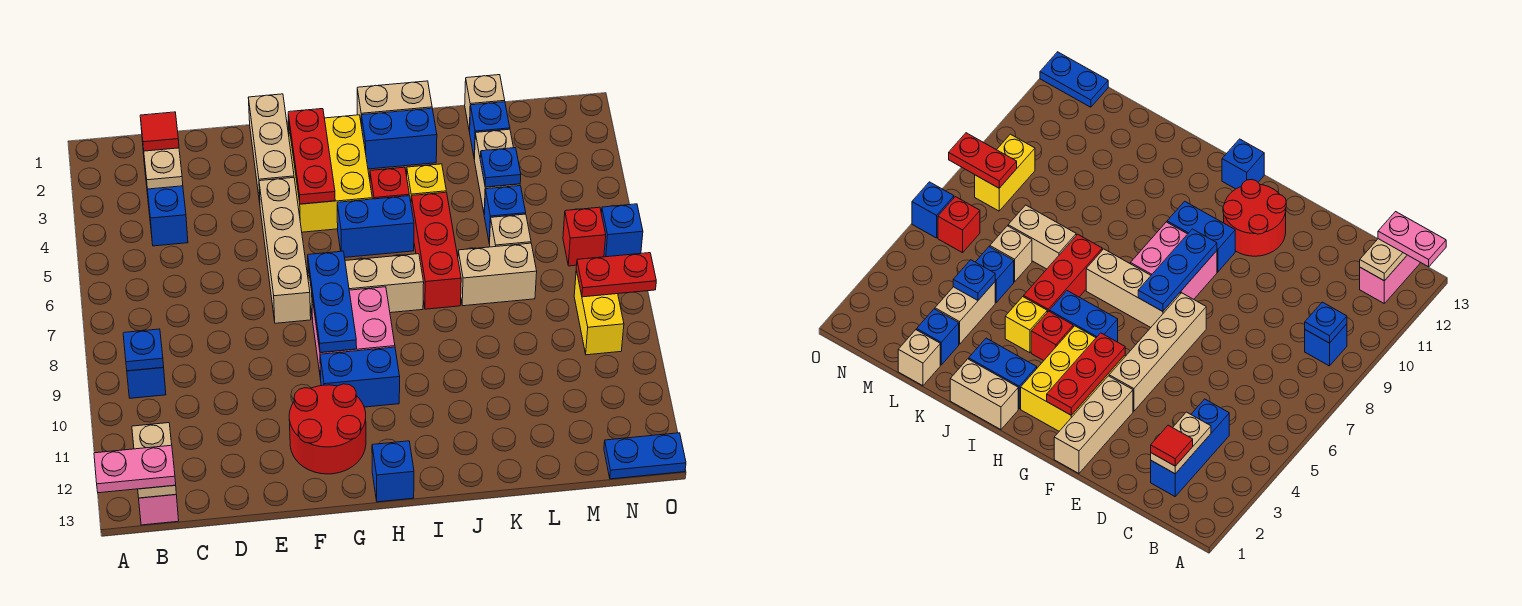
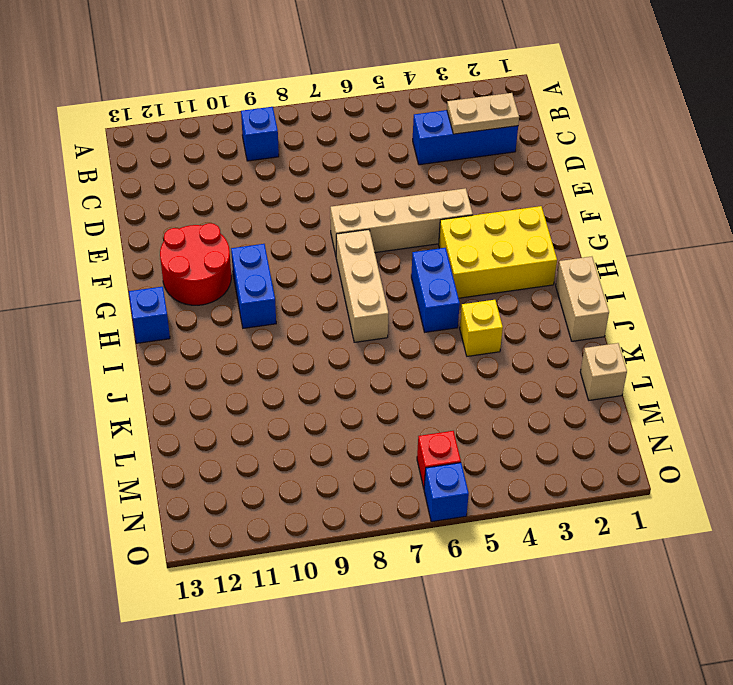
none -> pink brick B12:B13 level 1
none -> tan brick F1:F3 level 1
none -> pink brick G8:H9 level 1
none -> blue brick I2:J2 level 1

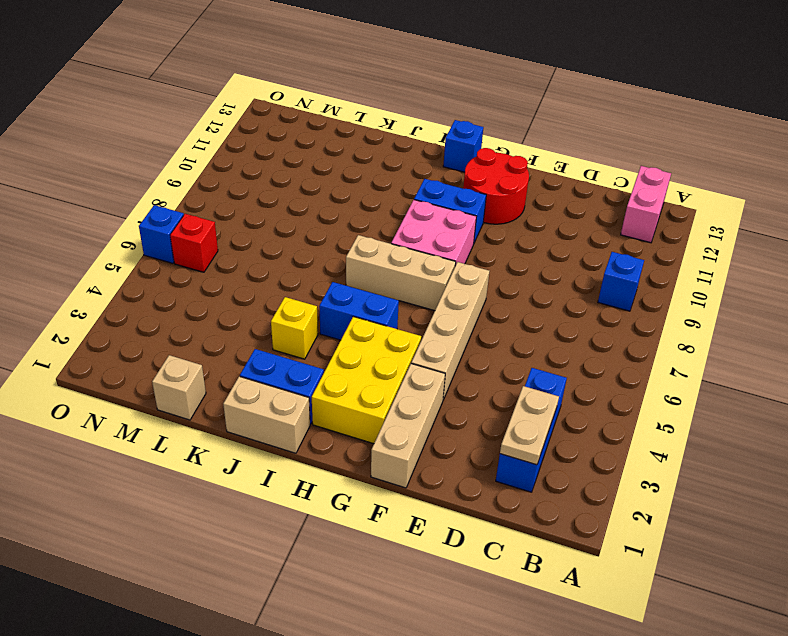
none -> red brick I4 level 1
none -> red brick J5:J7 level 1
none -> tan brick K7:L7 level 1
none -> blue brick L2 level 1

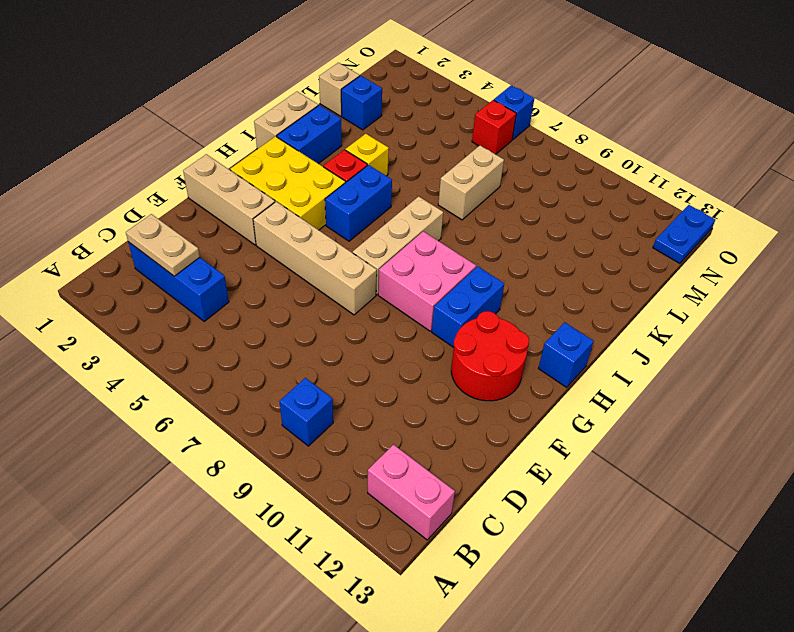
none -> red brick J5:J7 level 1
none -> tan brick L3:L4 level 1
none -> blue brick L5 level 1
none -> tan brick L6 level 1

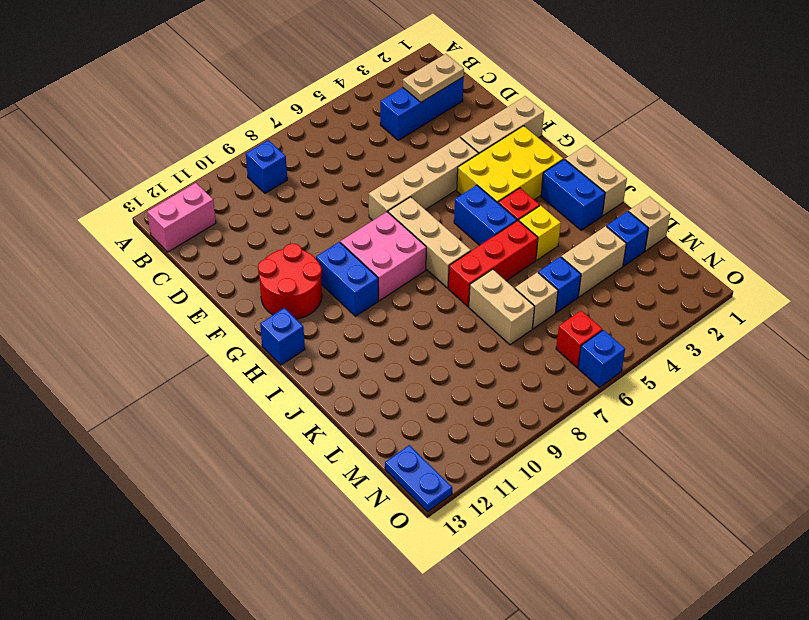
none -> yellow brick N8:N9 level 1
none -> blue plate B9 level 2
none -> tan plate B12:B13 level 2
none -> red plate G2:G4 level 2

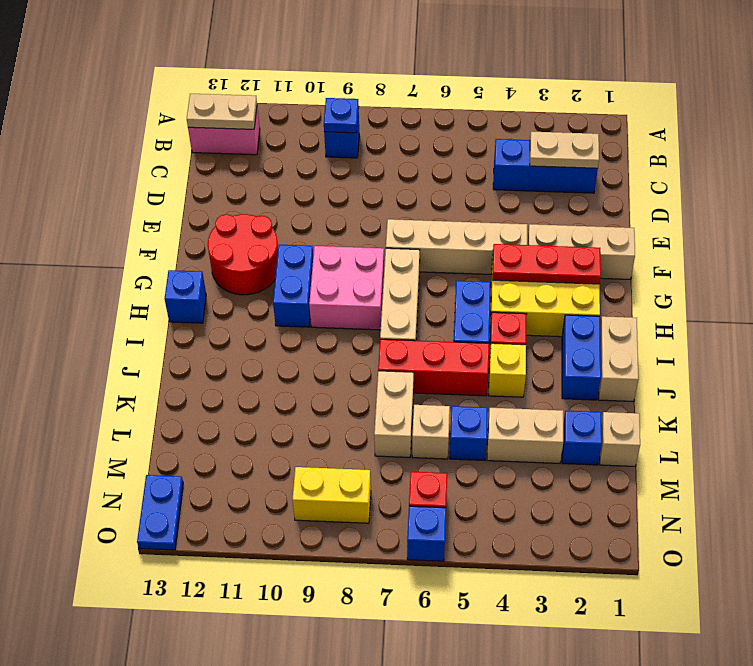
none -> blue plate G7:G9 level 2
none -> blue plate L4 level 2
none -> red plate N8:O8 level 2
none -> pink plate A13:B13 level 3

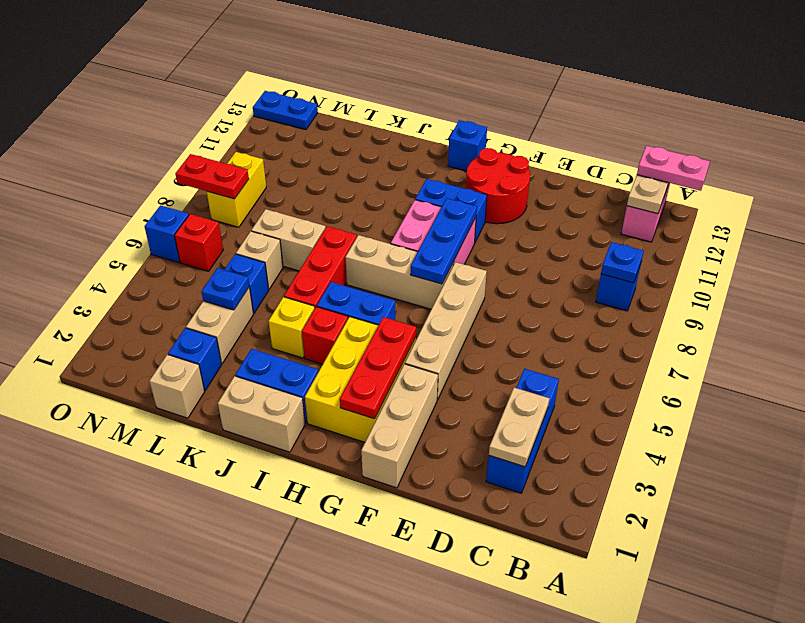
none -> red tile C2 level 3

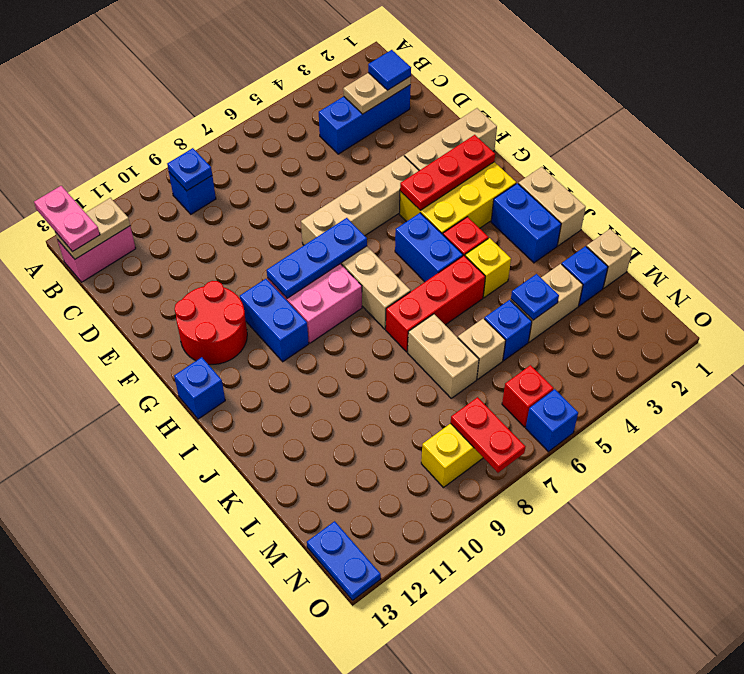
blue tile C2 level 3 -> red tile C2 level 3

